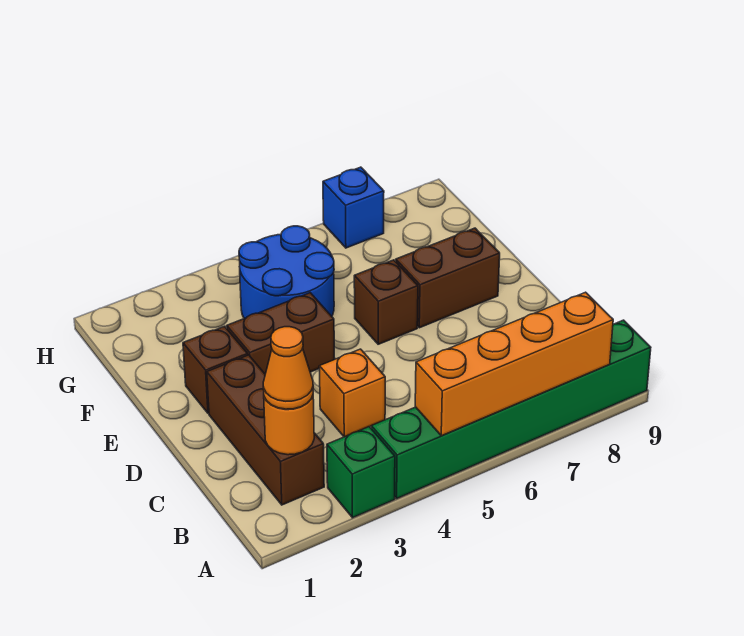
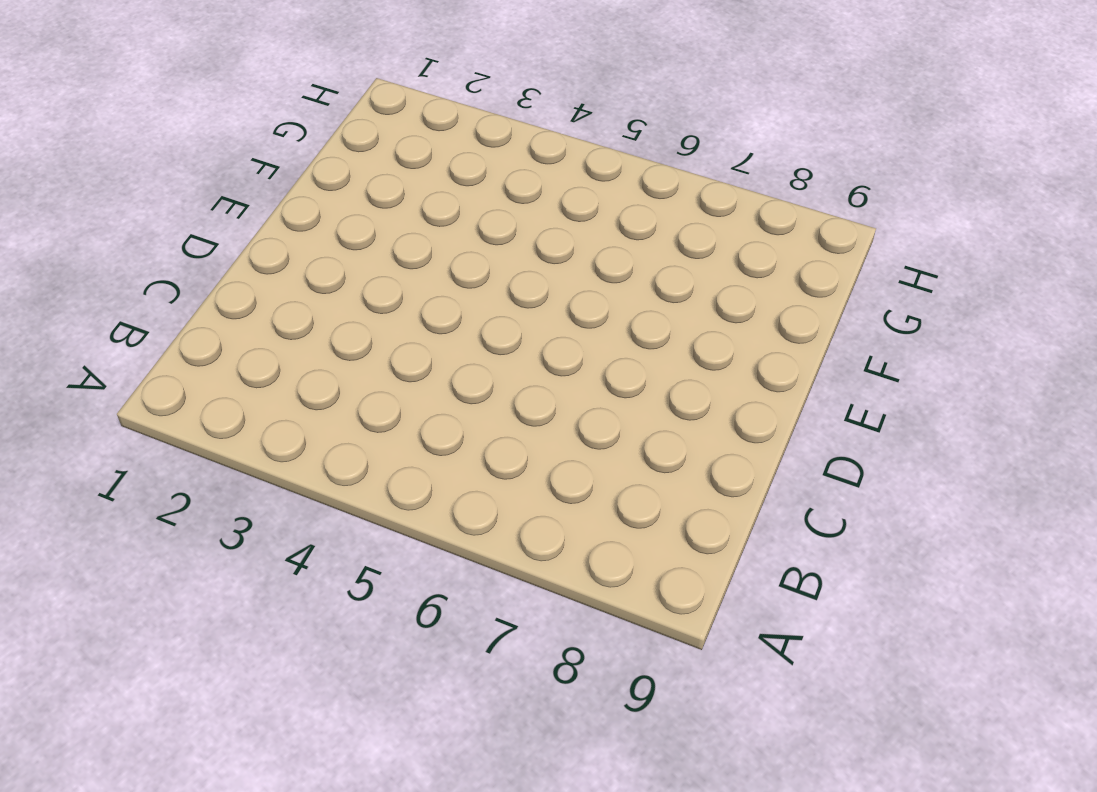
none -> green brick A3 level 1
none -> green brick A4:A9 level 1
none -> brown brick B2:D2 level 1

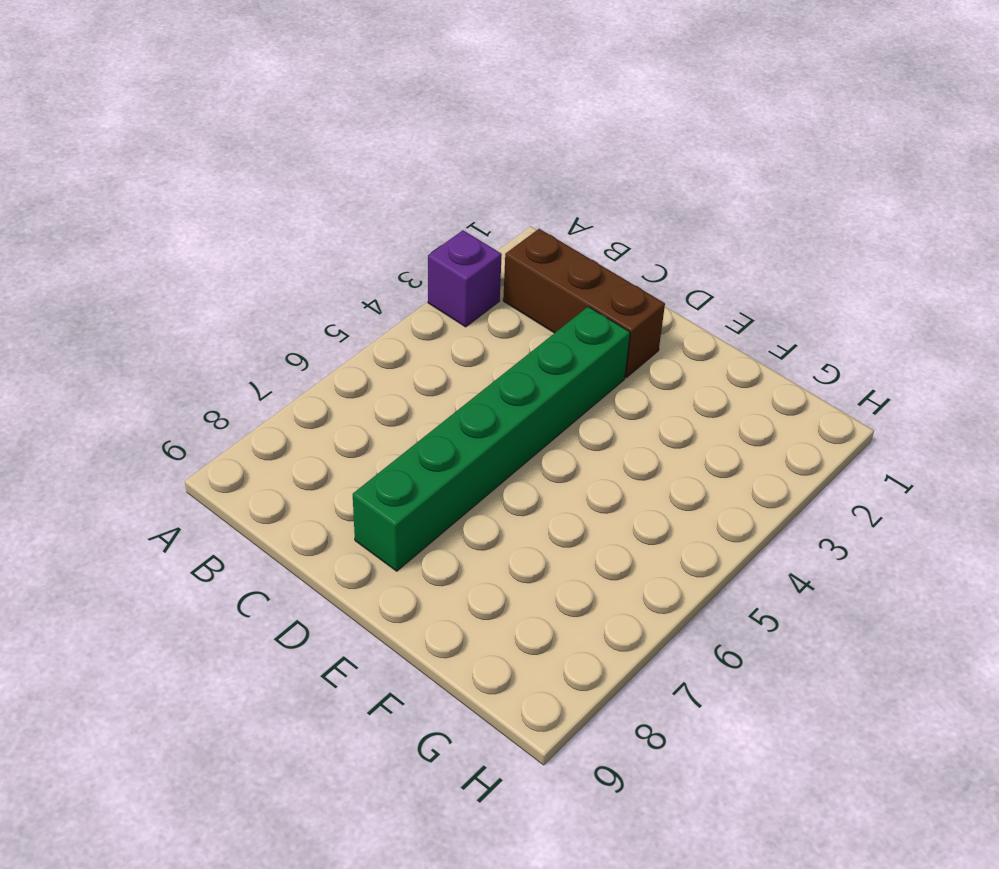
purple brick A3 level 1 -> green brick A3 level 1
green brick D3:D8 level 1 -> green brick A4:A9 level 1
none -> orange brick C4 level 1
none -> brown brick E2 level 1
none -> brown brick E3:E4 level 1

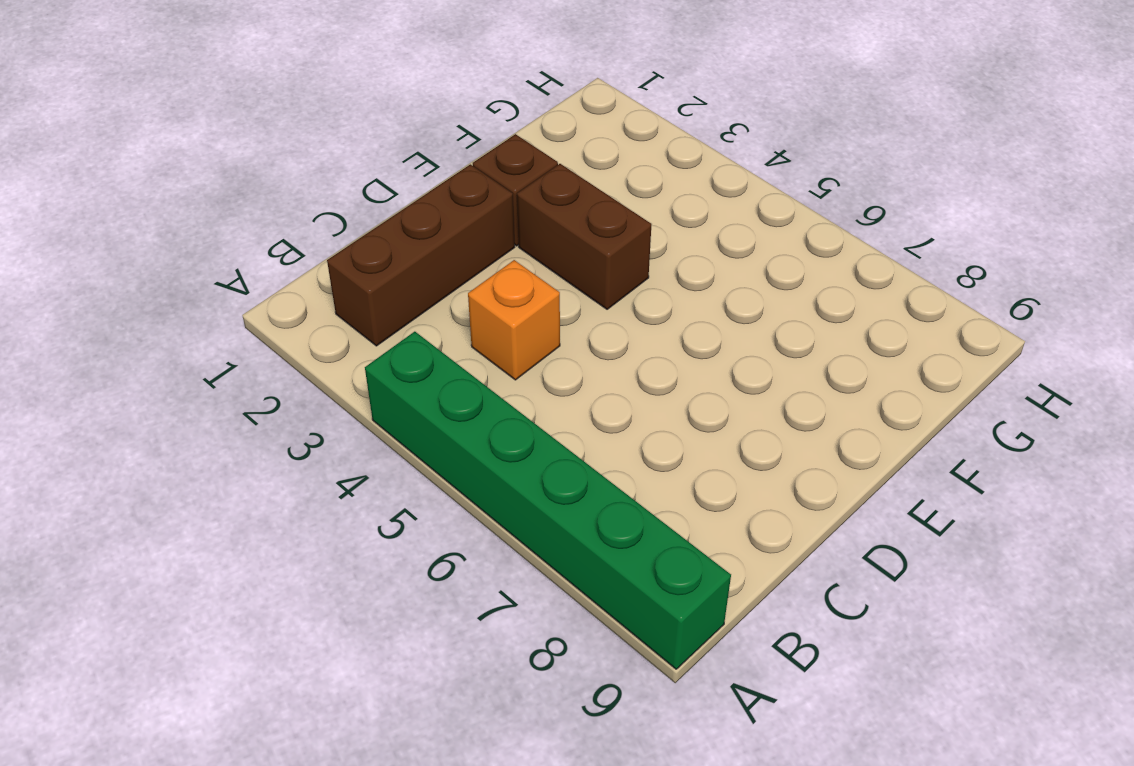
none -> green brick A3 level 1
none -> brown brick E6 level 1
none -> brown brick E7:E8 level 1

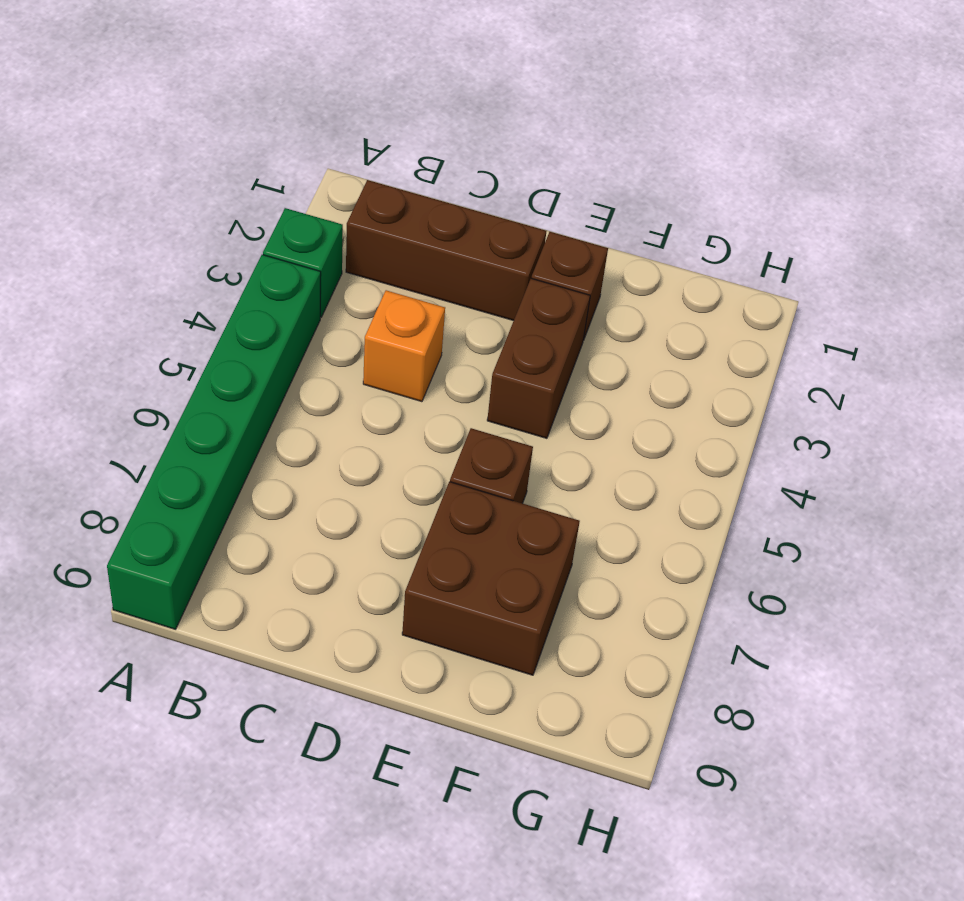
brown brick E7:F8 level 1 -> brown brick E7:E8 level 1
none -> blue round brick F4:G5 level 1
none -> blue brick H7 level 1
none -> orange brick A5:A8 level 2

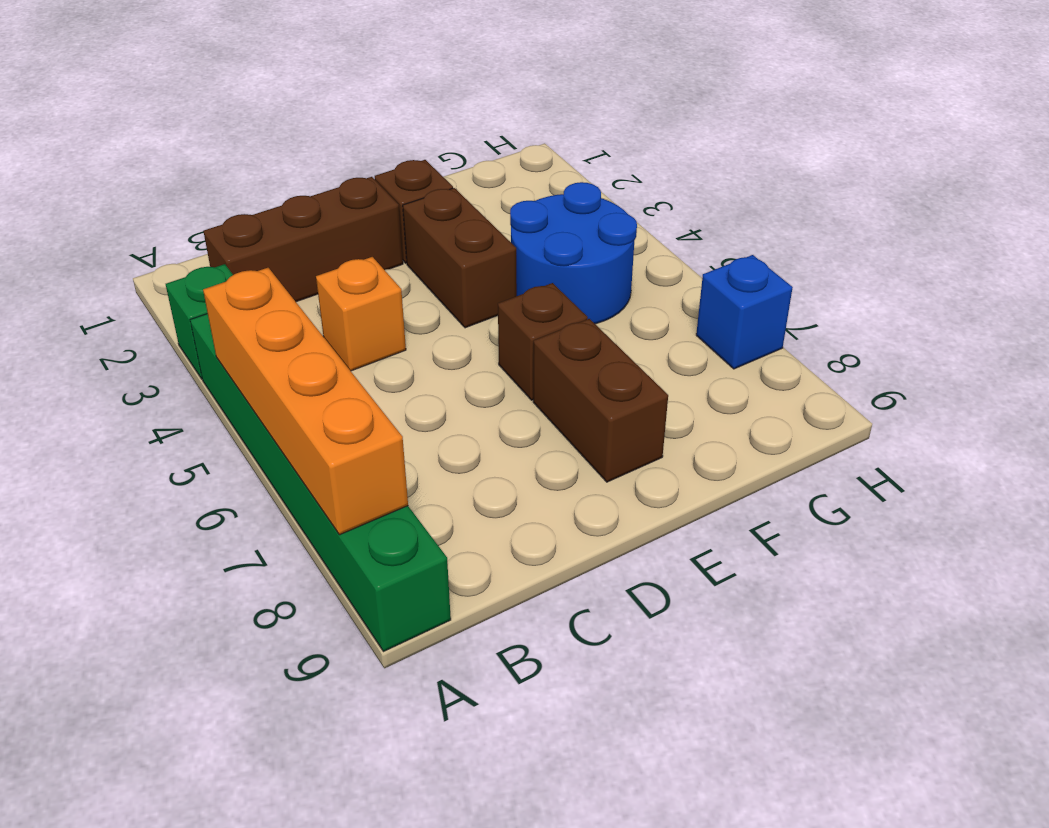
none -> orange round brick B2 level 2
none -> orange cone B2 level 3

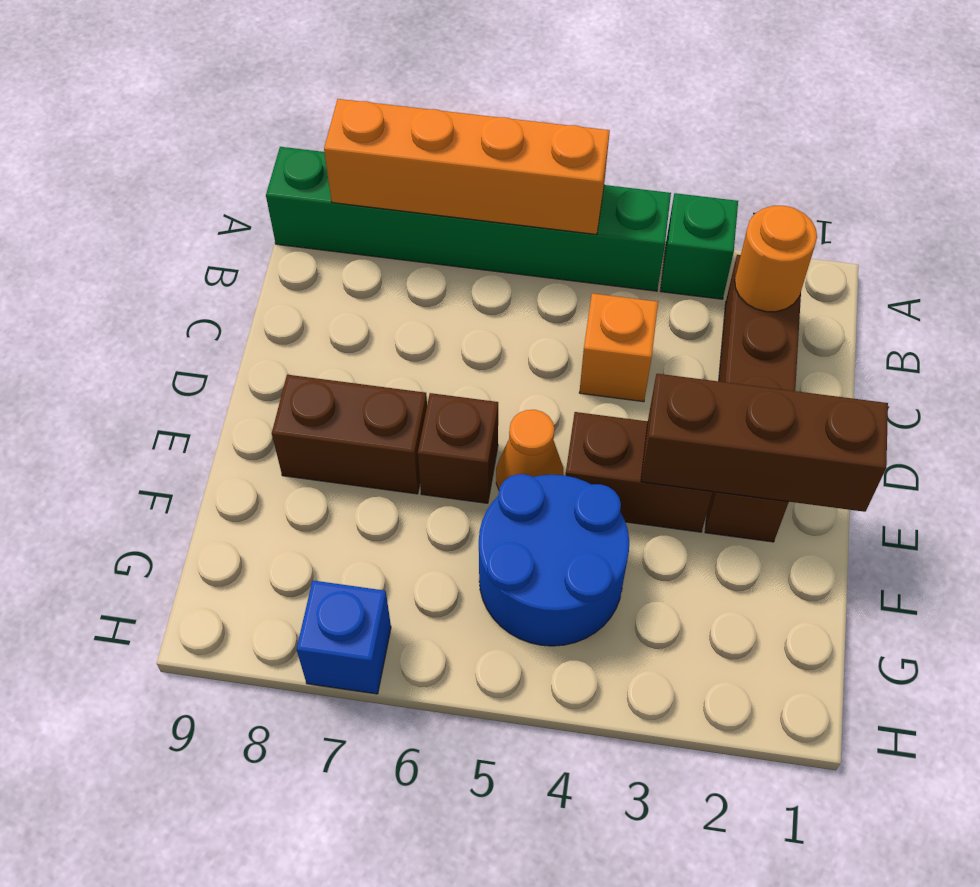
brown brick E1:E3 level 2 -> none
orange cone E5 level 1 -> orange cone B2 level 3

